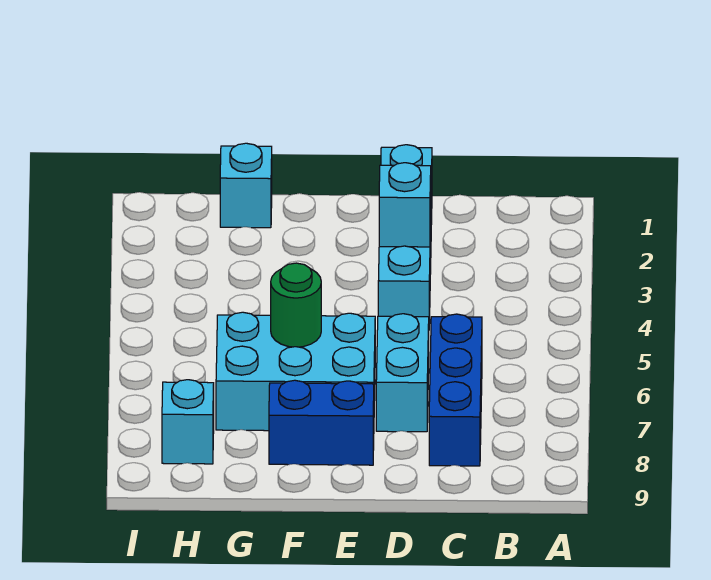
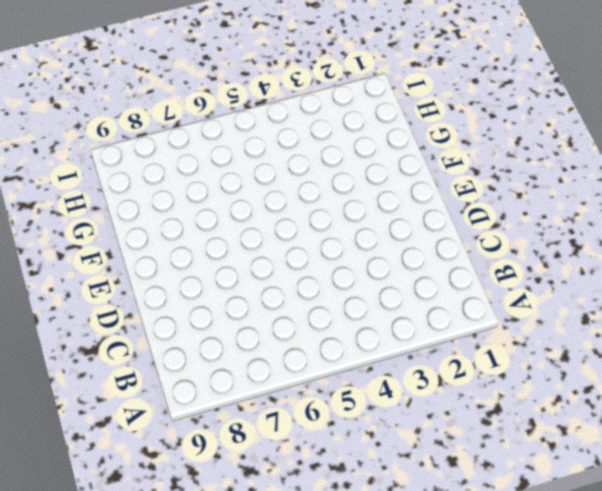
none -> blue brick C6:C8 level 1
none -> cyan brick D1:D4 level 1

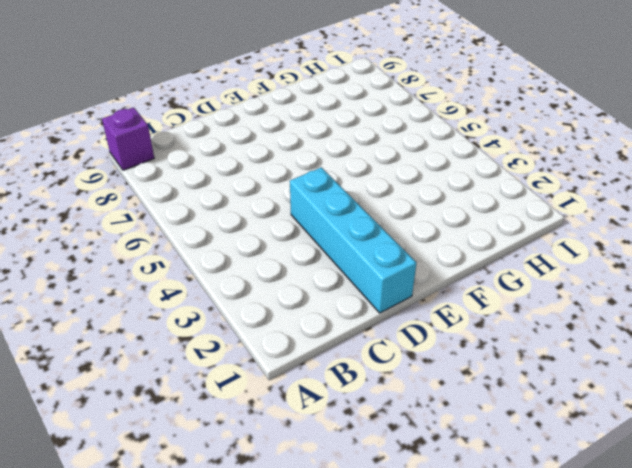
purple brick A9 level 1 -> none
none -> blue brick C6:C8 level 1
none -> cyan brick D6:D7 level 1

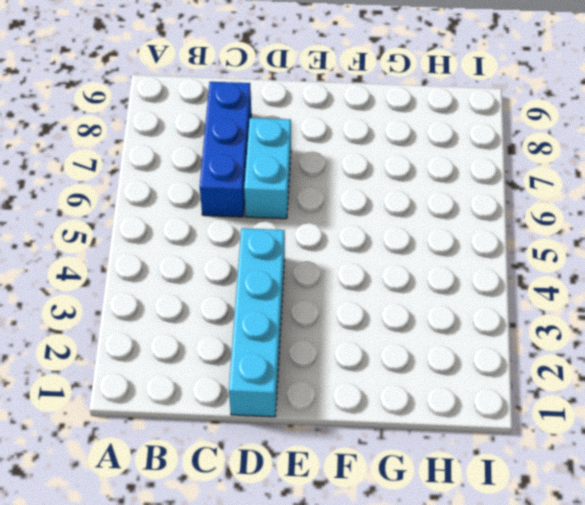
none -> cyan brick E6:G7 level 1
none -> blue brick E8:F8 level 1

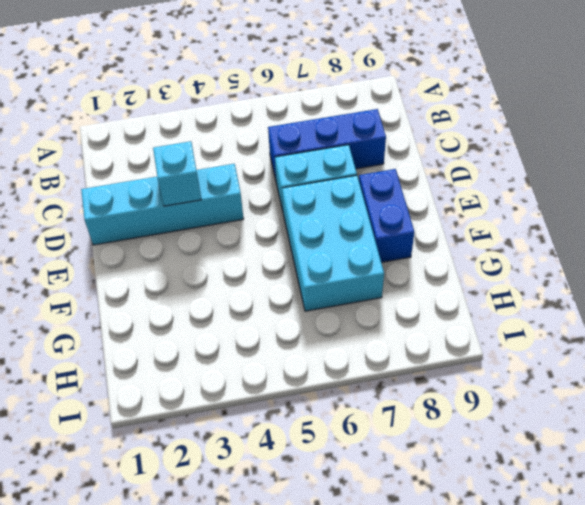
none -> cyan brick G1 level 1
none -> cyan brick H8 level 1

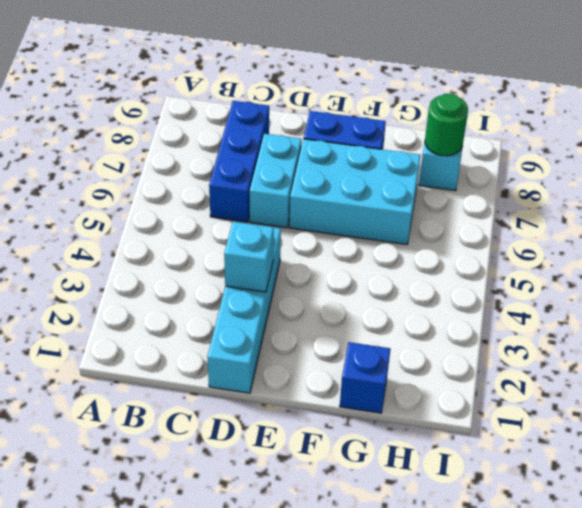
blue brick G1 level 1 -> cyan brick G1 level 1
green round brick H8 level 2 -> green round brick F6 level 2

